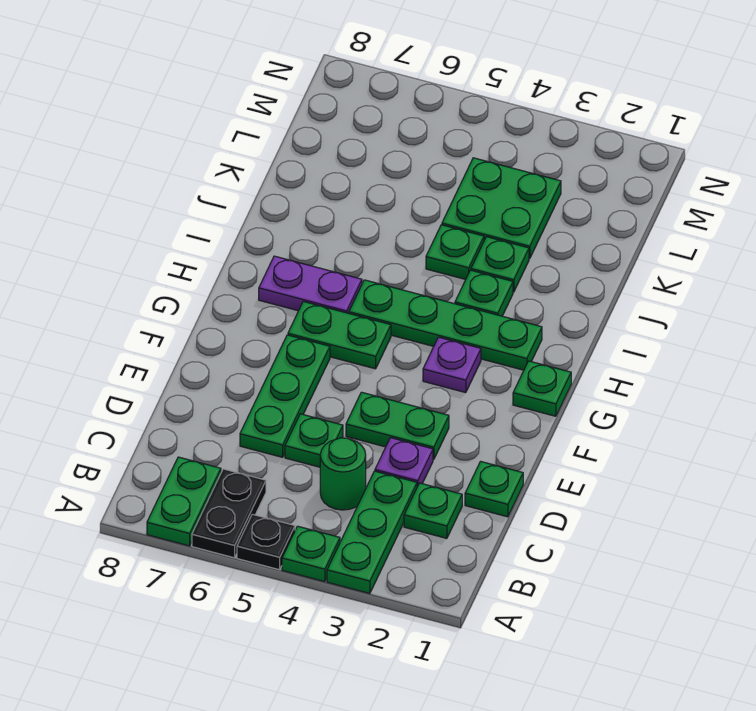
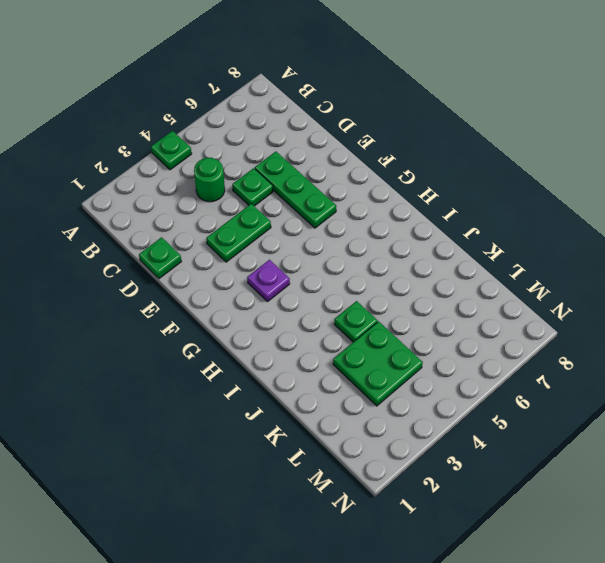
none -> green plate A3:C3 level 1
none -> black plate A5 level 1
none -> black plate A6:B6 level 1

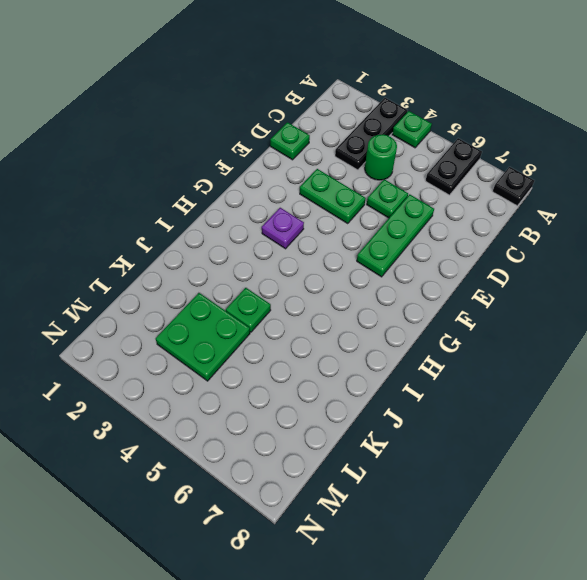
black plate A3:C3 level 1 -> green plate A3:C3 level 1
black plate A8 level 1 -> black plate A5 level 1
none -> green plate A7:B7 level 1
none -> green plate C2 level 1
none -> purple plate D3 level 1

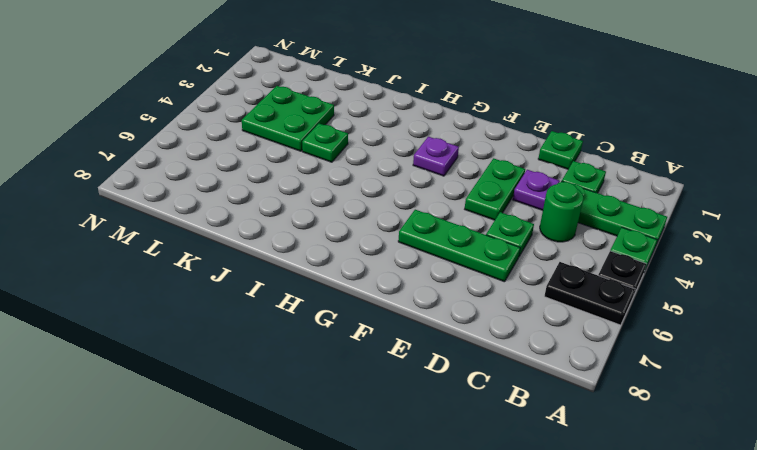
none -> green plate A7:B7 level 1
none -> green plate G1 level 1
none -> green plate G5:G6 level 1

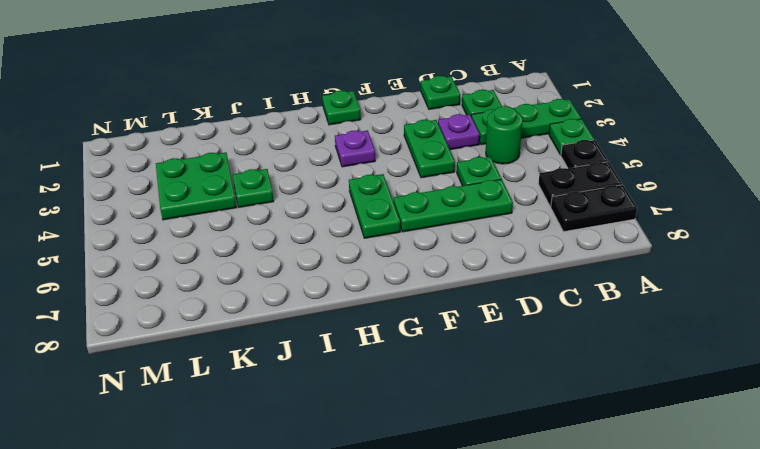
black plate A7:B7 level 1 -> green plate A7:B7 level 1
none -> green plate H2:H5 level 1
none -> purple plate H6:H7 level 1
none -> green plate I3 level 1

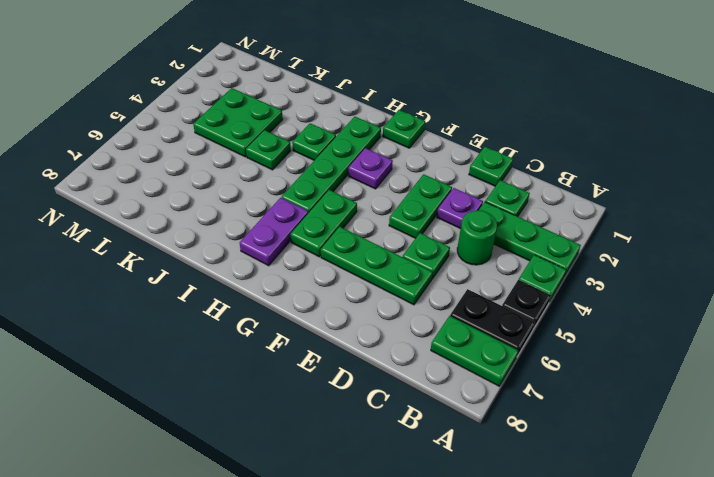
none -> green plate J3 level 1

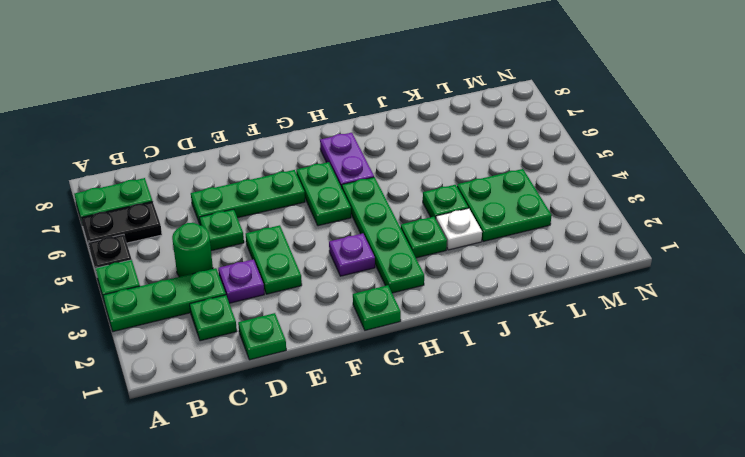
white plate J3 level 1 -> green plate J3 level 1

